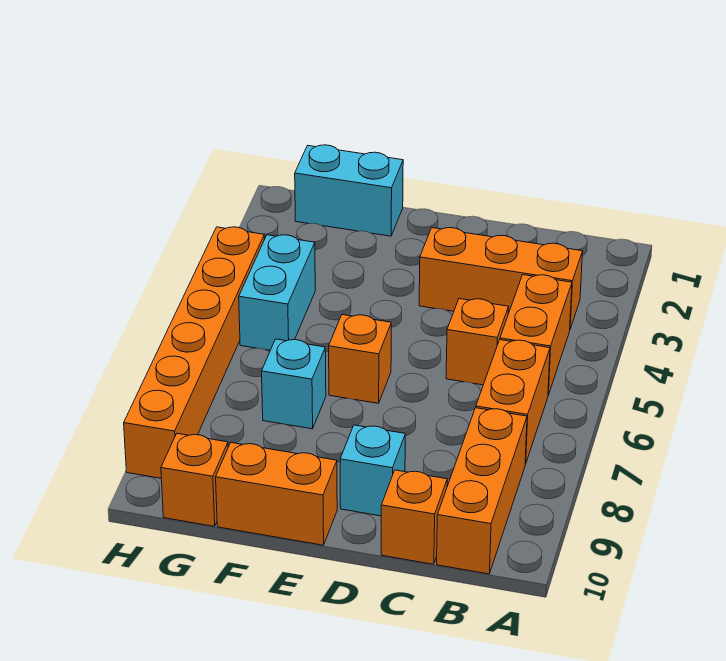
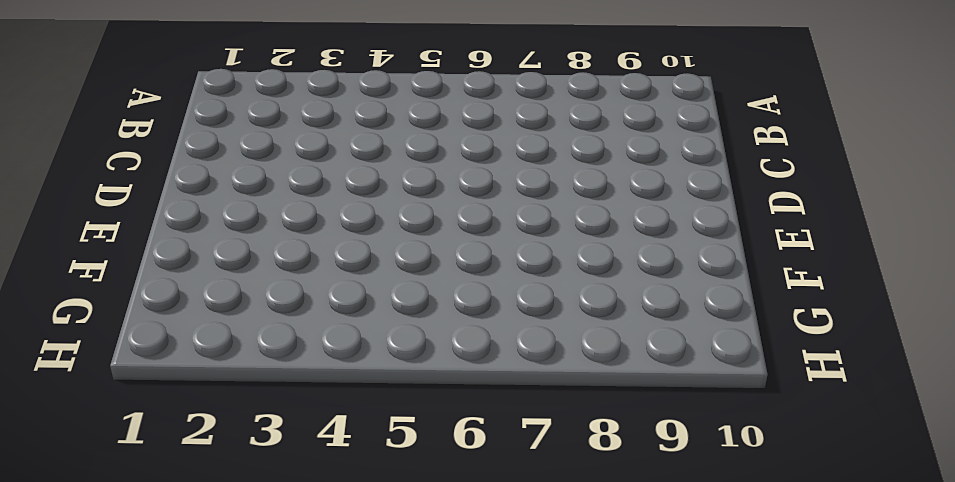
none -> orange brick B3:D3 level 1
none -> orange brick B4:B5 level 1
none -> orange brick B6:B7 level 1

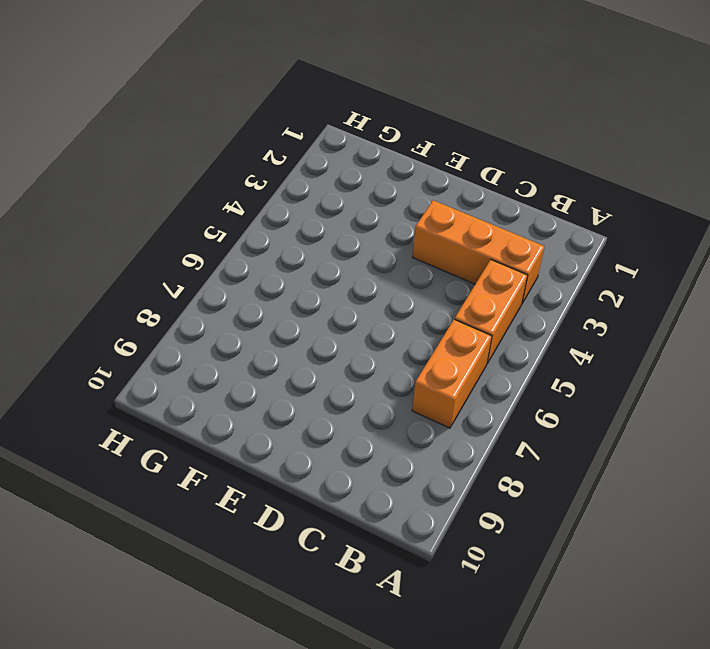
none -> orange brick B8:B10 level 1
none -> orange brick C5 level 1
none -> orange brick C10 level 1

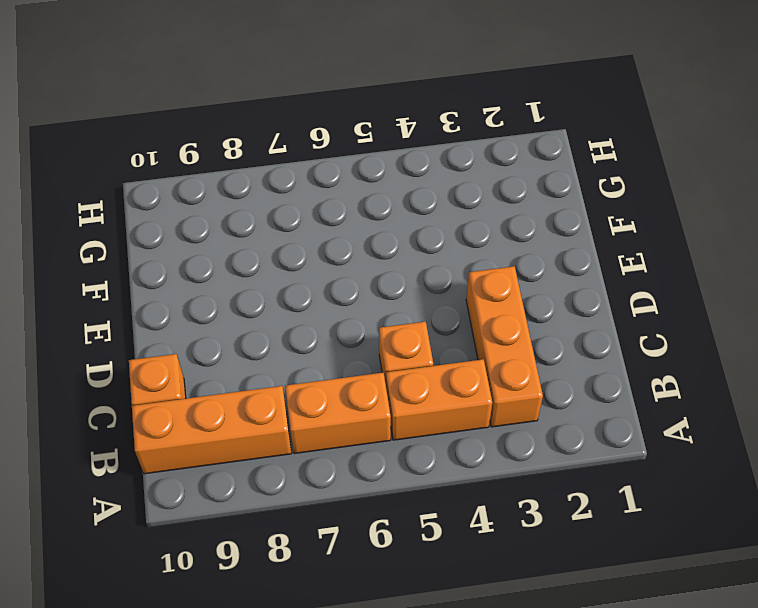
none -> cyan brick D9 level 1
none -> orange brick E6 level 1
none -> orange brick E10:F10 level 1

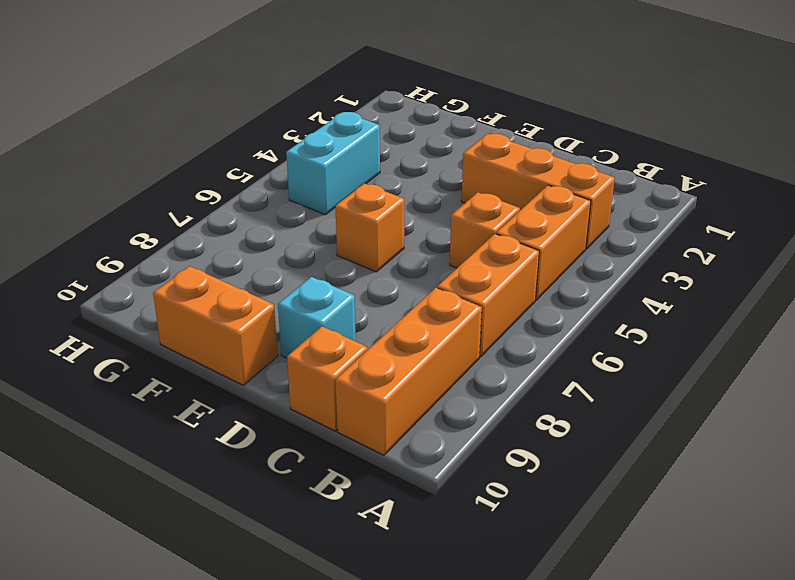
none -> cyan brick F1:G1 level 1
none -> cyan brick F7 level 1
none -> orange brick G10 level 1

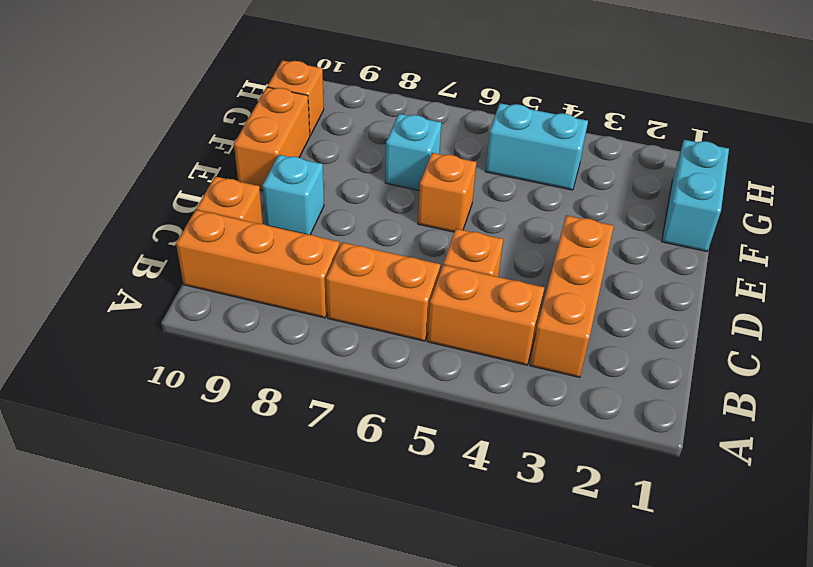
none -> orange brick H4:H9 level 1

